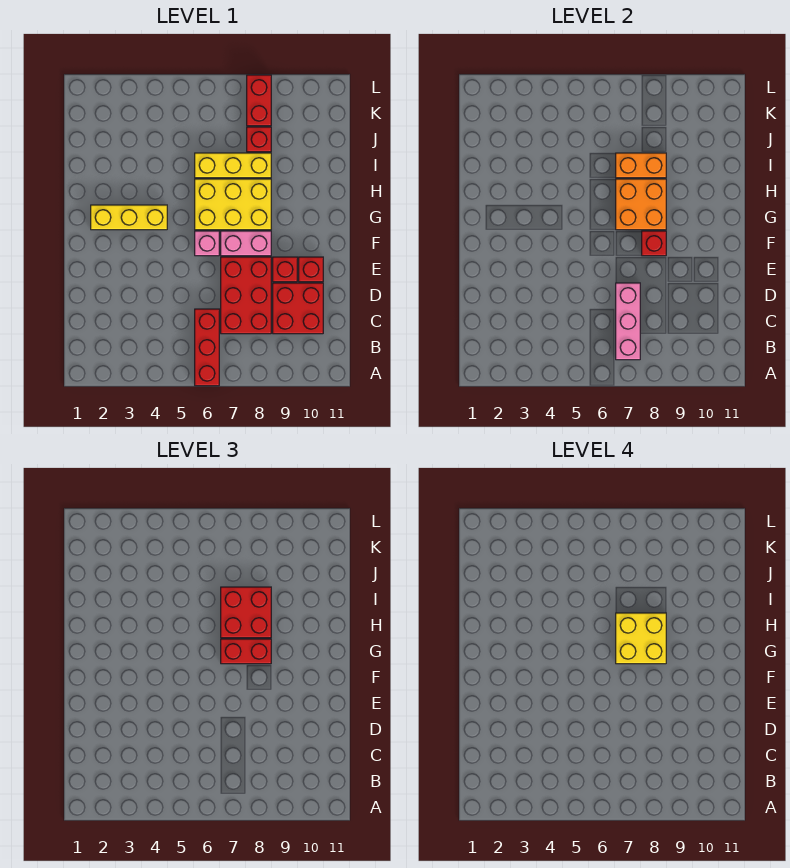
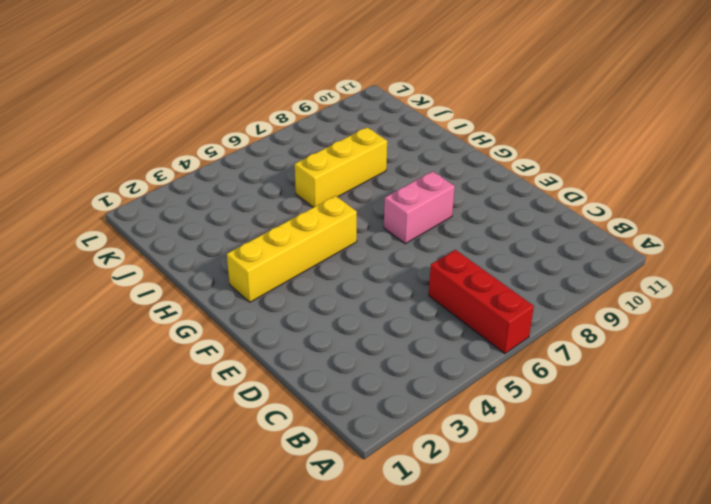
yellow brick G2:G5 level 1 -> yellow brick G2:G4 level 1
none -> red brick C7:E8 level 1
none -> red brick C9:D10 level 1
none -> red brick E9 level 1

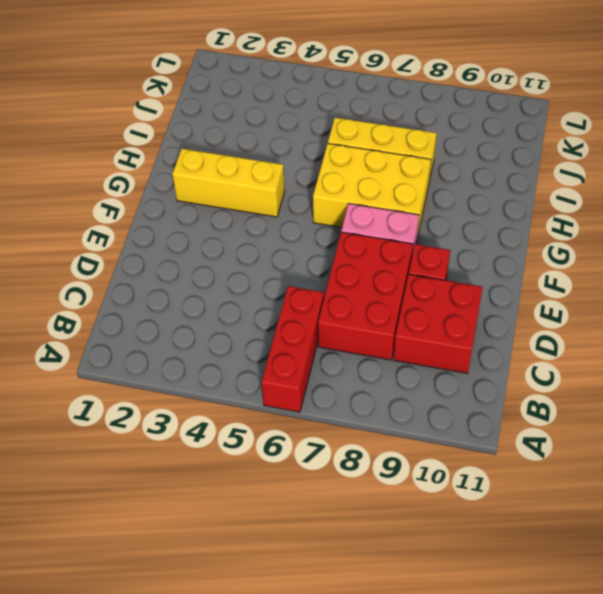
none -> red brick E10 level 1
none -> pink brick F6 level 1
none -> red brick J8 level 1

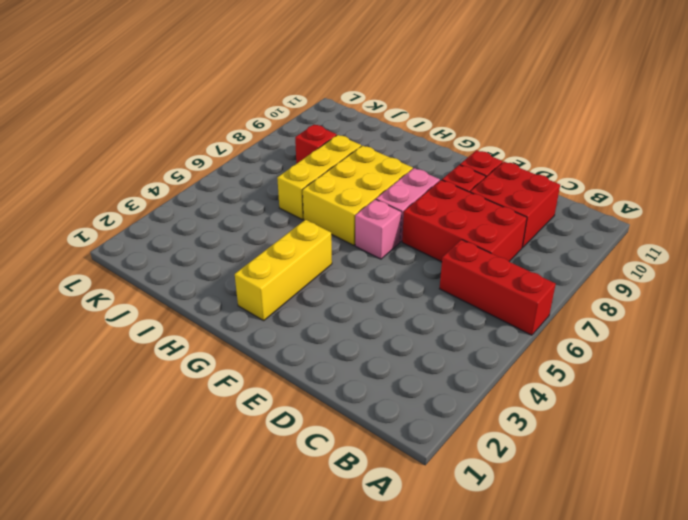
none -> red brick K8:L8 level 1
none -> pink brick B7:D7 level 2
none -> red brick F8 level 2

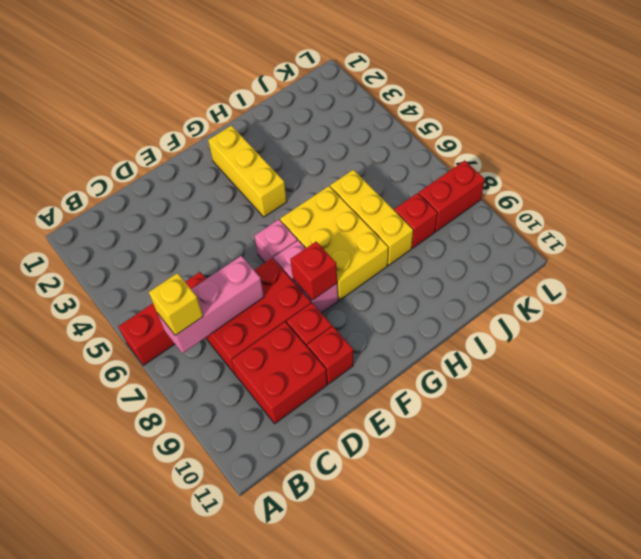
yellow brick B7 level 3 -> none
none -> orange brick G7:H8 level 2
none -> orange brick I7:I8 level 2
none -> red brick G7:G8 level 3

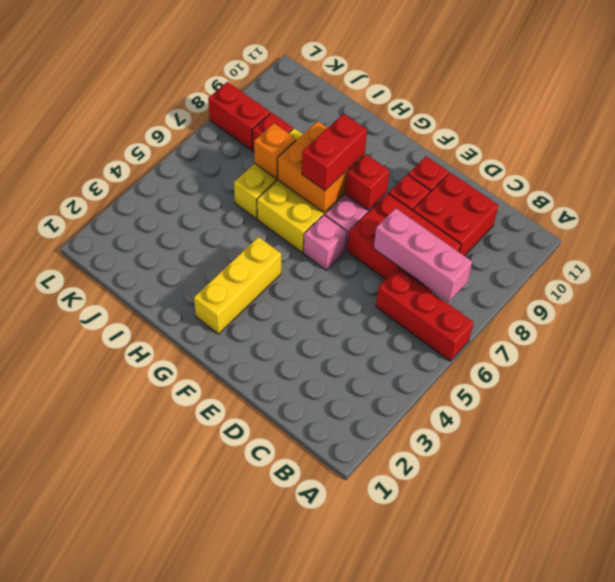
orange brick I7 level 2 -> orange brick I7:I8 level 2
none -> red brick H7:I8 level 3
none -> yellow brick G7:H8 level 4

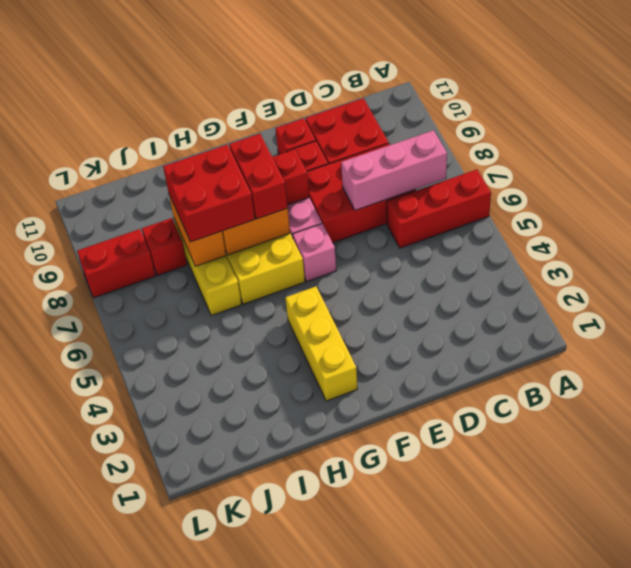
none -> yellow brick G7:H8 level 4

